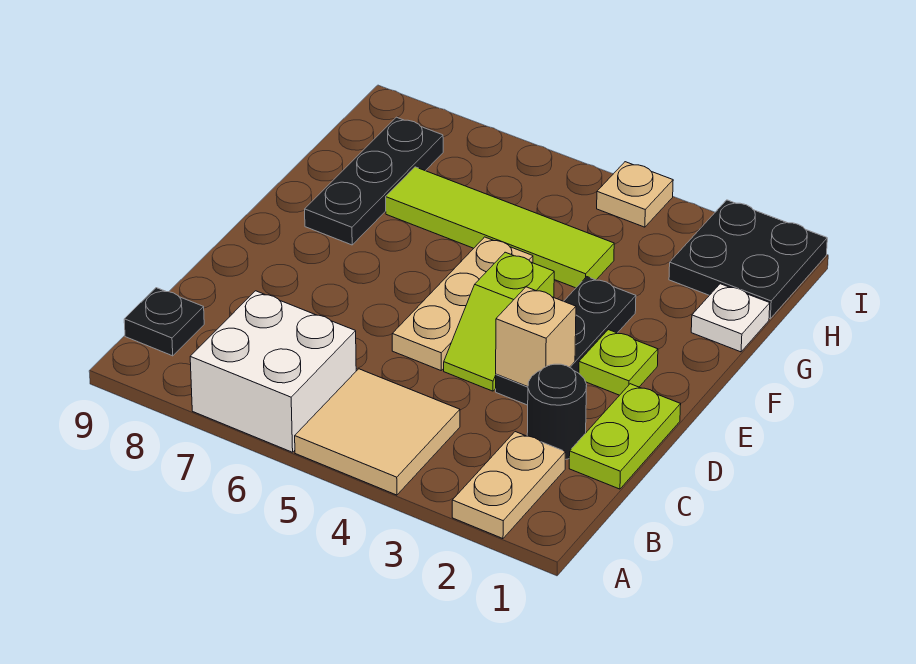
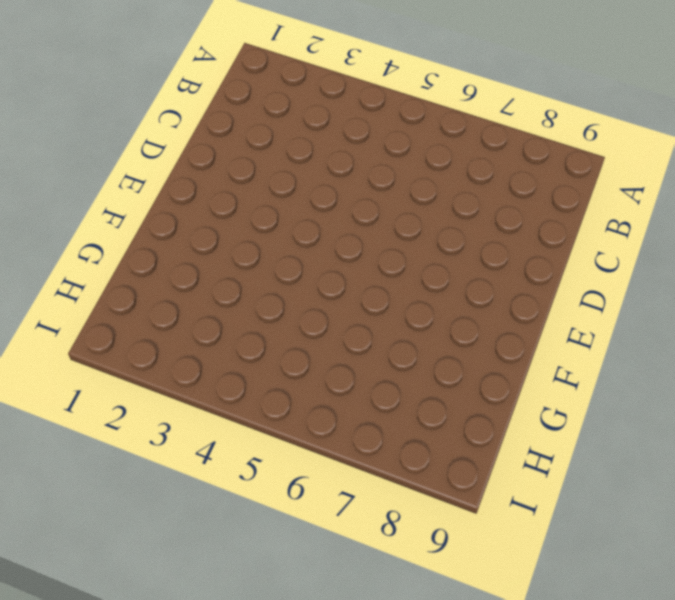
none -> tan plate A2:B2 level 1
none -> tan tile A4:B5 level 1
none -> white brick A6:B7 level 1

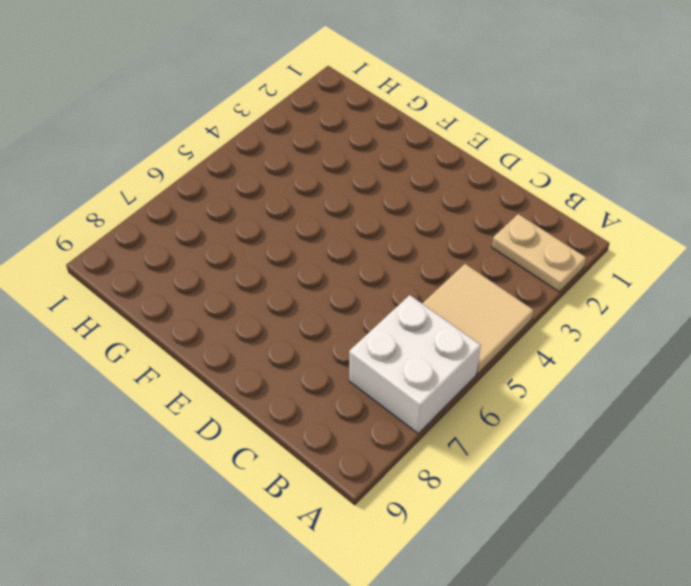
none -> black plate B9 level 1
none -> lime plate C1:D1 level 1
none -> black round brick C2 level 1

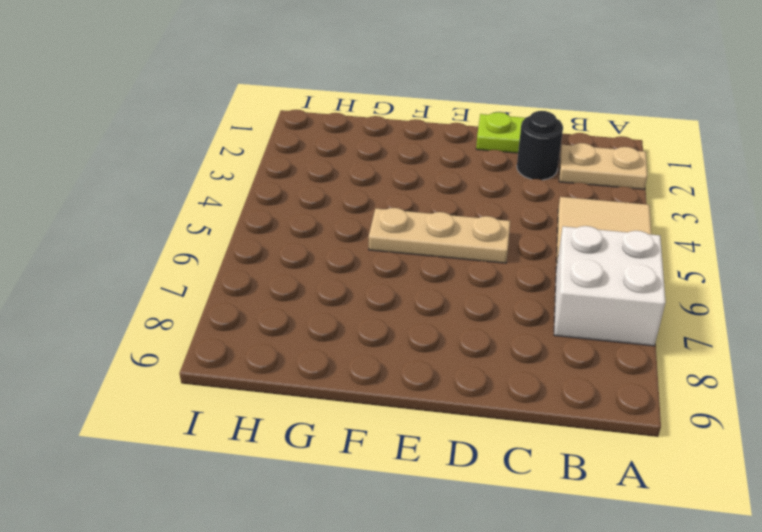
none -> black plate B9 level 1
none -> black plate D3:F3 level 1
none -> lime slope D4:E4 level 1 top E

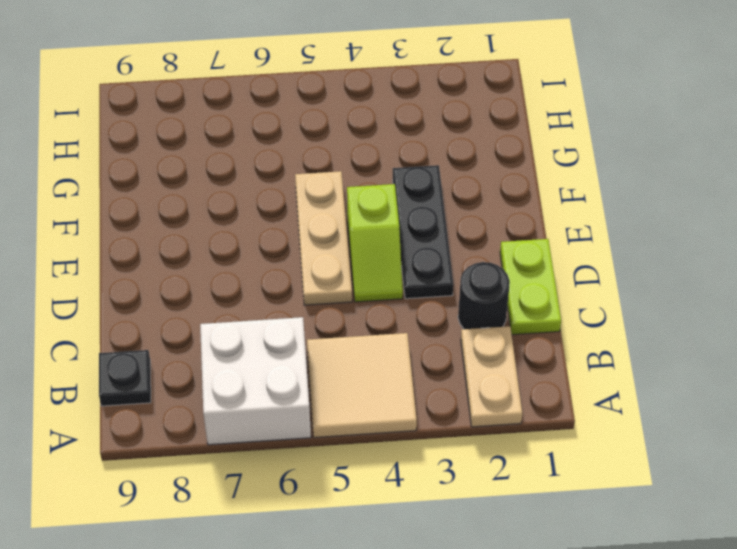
none -> lime plate E2 level 1
none -> black plate F8:H8 level 1
none -> white plate G1 level 1

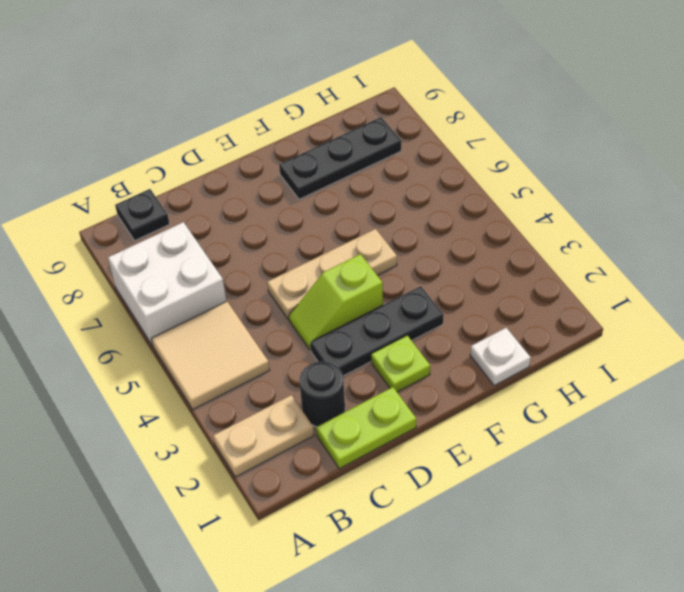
none -> lime tile G4:G7 level 1
none -> black plate H1:I2 level 1
none -> tan plate I4 level 1

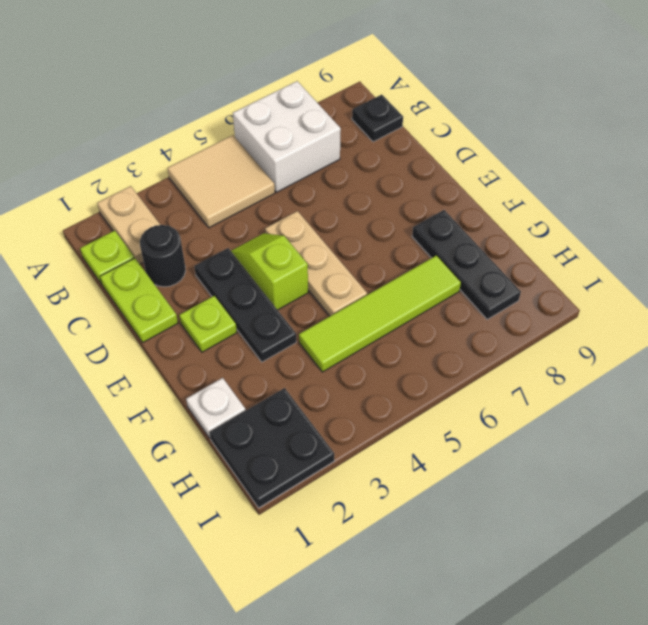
lime plate B1 level 1 -> none
none -> tan plate I4 level 1
none -> tan brick D3 level 2

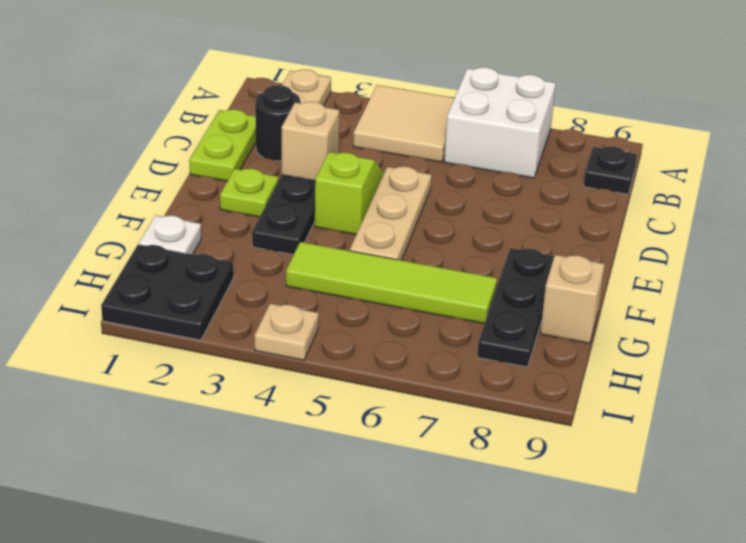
tan brick G9 level 1 -> none

